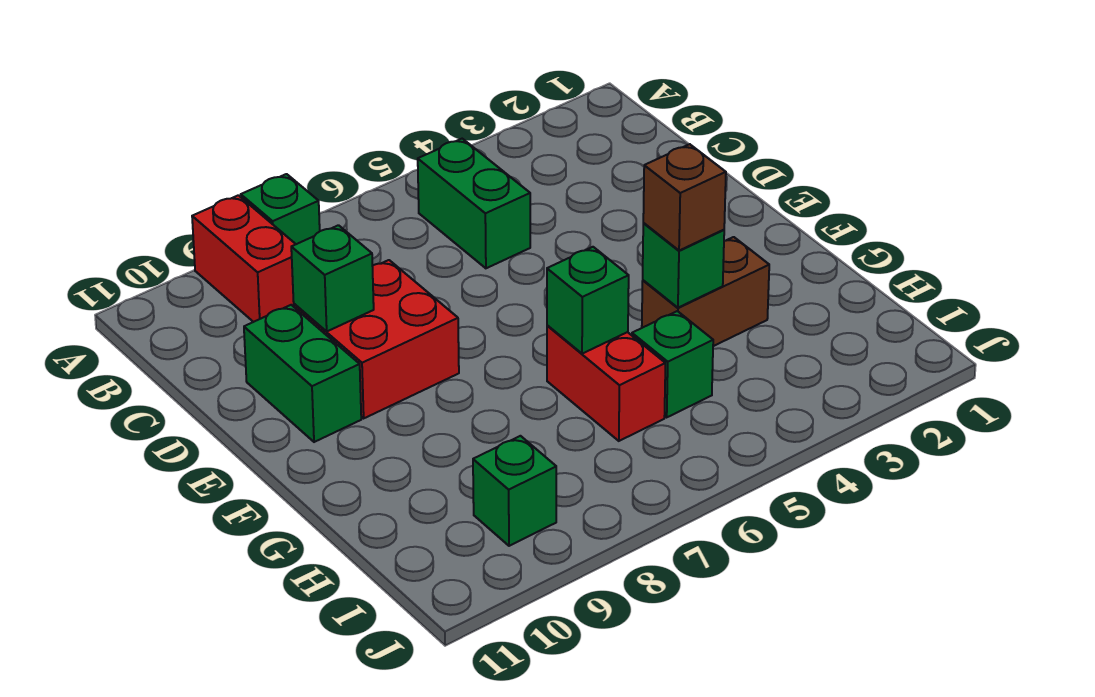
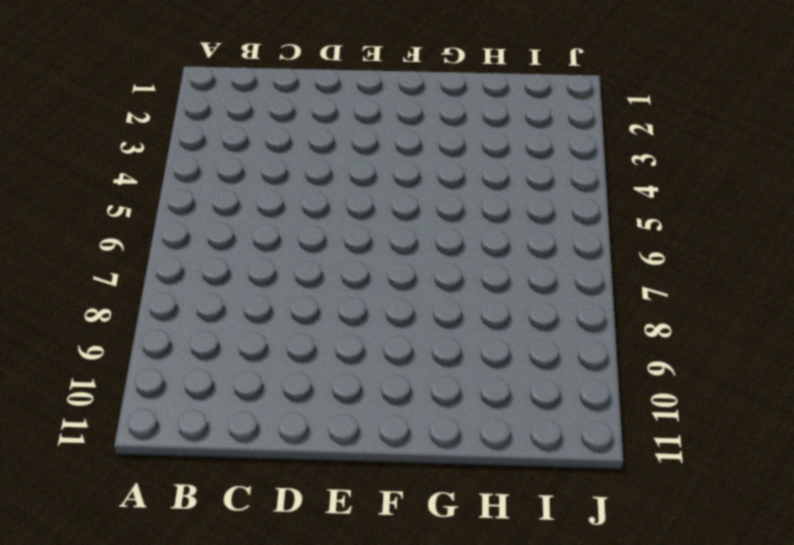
none -> green brick A8 level 1
none -> red brick A9:B9 level 1
none -> green brick B5:C5 level 1

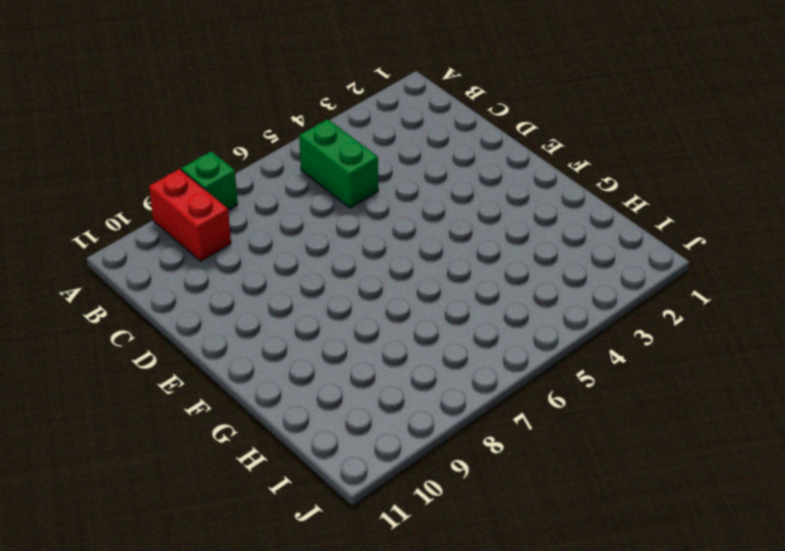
none -> red brick D8:E9 level 1
none -> green brick D10:E10 level 1
none -> brown brick G3:G4 level 1

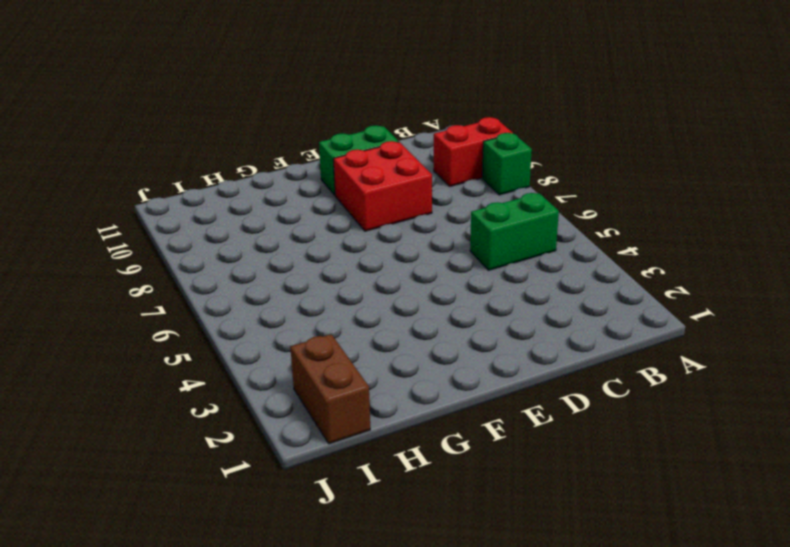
brown brick I1:I2 level 1 -> brown brick G3:G4 level 1
none -> red brick G6:H6 level 1
none -> green brick H5 level 1
none -> green brick I9 level 1

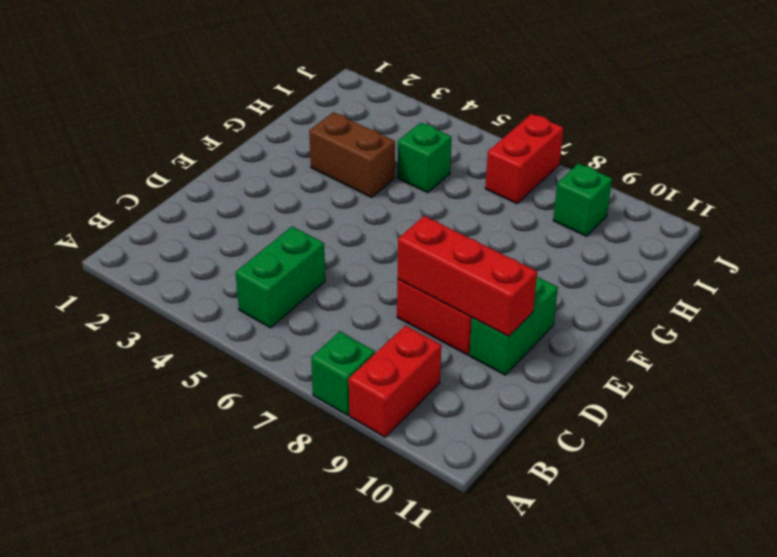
red brick D8:D10 level 2 -> green brick D9 level 2
red brick I7:J7 level 1 -> red brick G6:H6 level 1
none -> green brick G4 level 2
none -> green brick G6 level 2
none -> brown brick G4 level 3

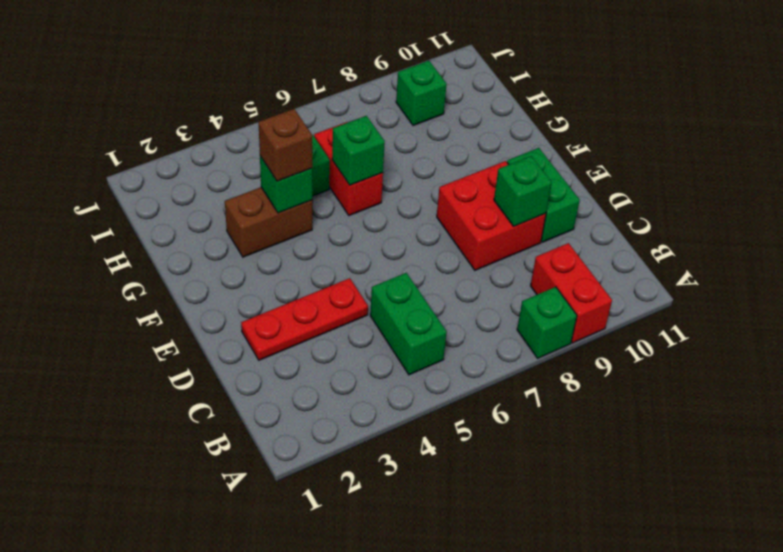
red plate D2:D4 level 1 -> none

